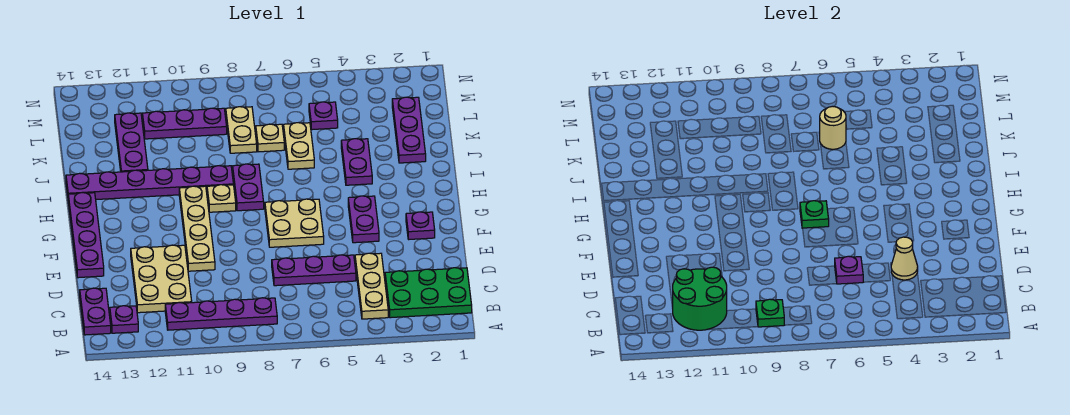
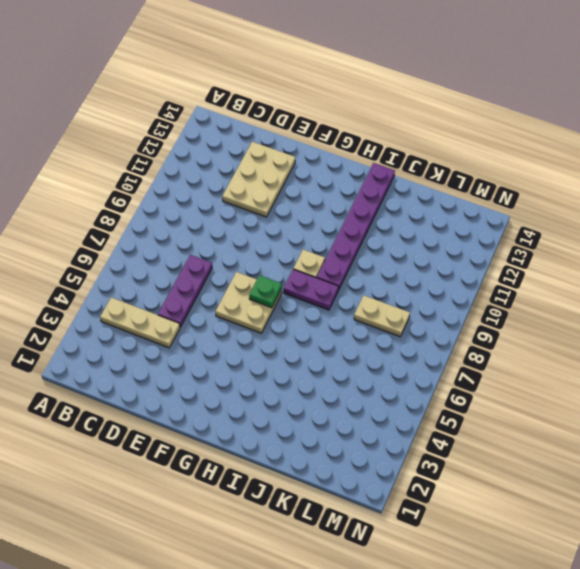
tan plate D11:E13 level 1 -> tan plate C11:E12 level 1
none -> green plate B1:C3 level 1
none -> purple plate B8:B11 level 1
none -> purple plate B13 level 1

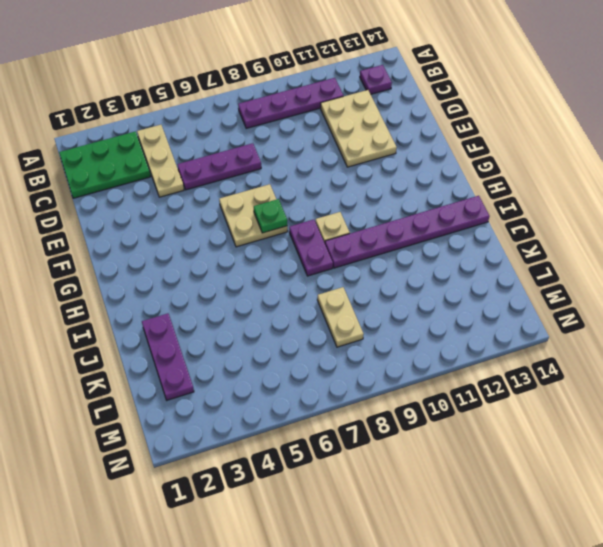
none -> purple plate B14:C14 level 1
none -> tan plate E10:H10 level 1
none -> purple plate E14:H14 level 1

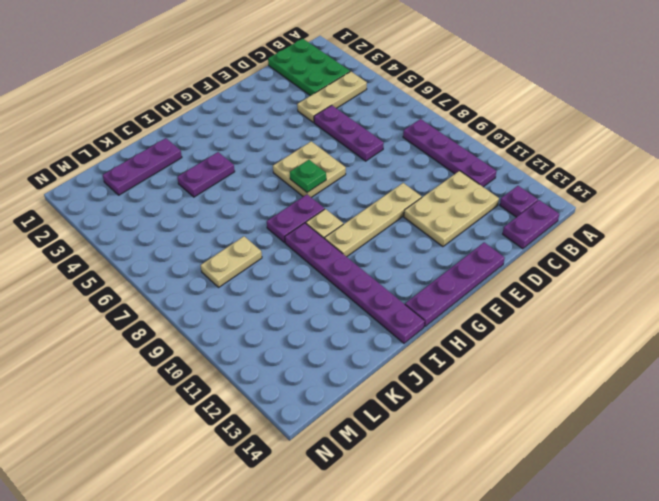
none -> purple plate F2 level 1
none -> purple plate F4:G4 level 1
none -> tan plate J6:K6 level 1

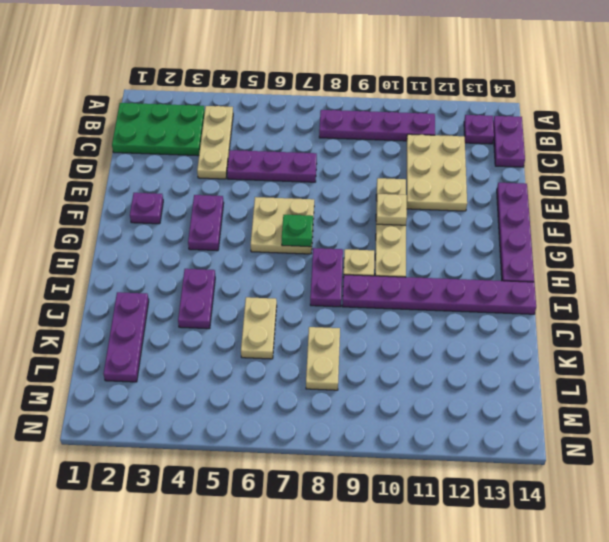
tan plate F10 level 2 -> tan plate K7 level 1
none -> purple plate J12:L12 level 1
none -> purple plate L5 level 1
none -> purple plate L9:L11 level 1

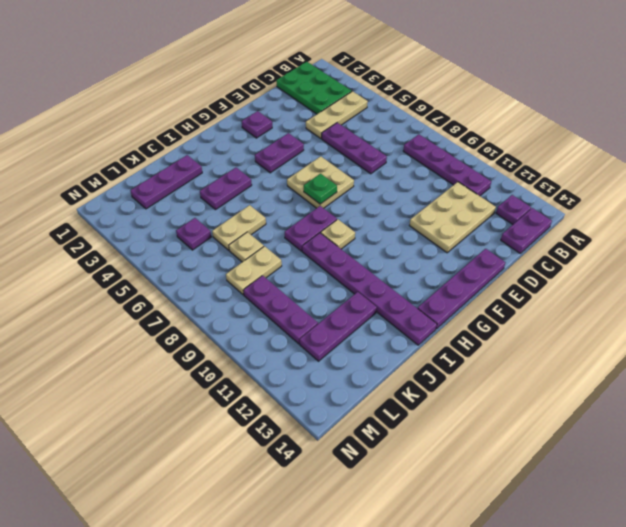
none -> tan plate E10:H10 level 1
none -> green plate B9 level 2
none -> green round brick B11:C12 level 2

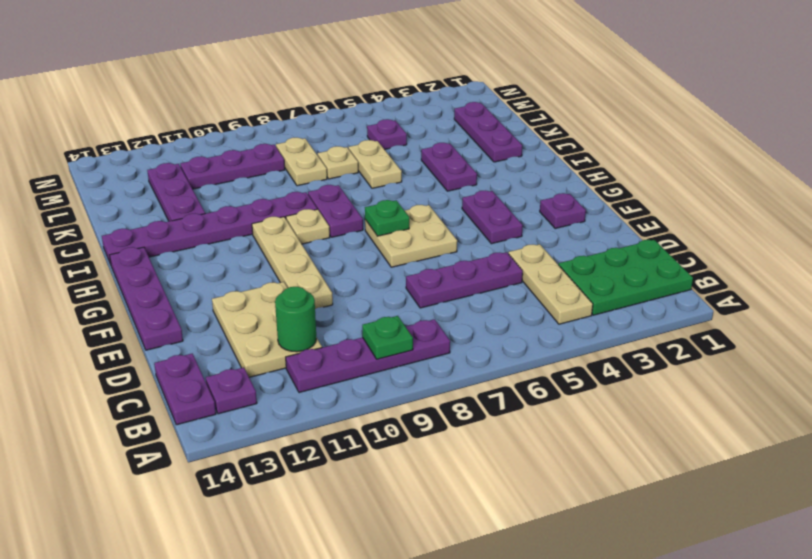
green round brick C11 level 2 -> green round brick B11:C12 level 2
none -> tan cone D4 level 2
none -> purple plate D6 level 2
none -> tan round brick K6 level 2

